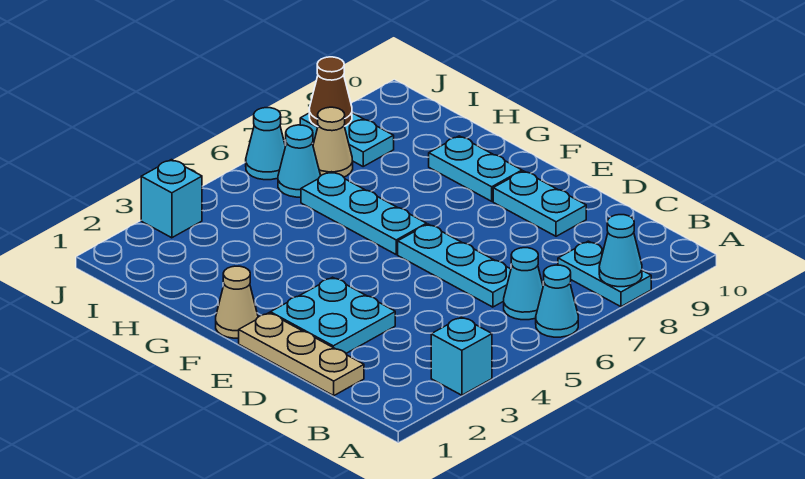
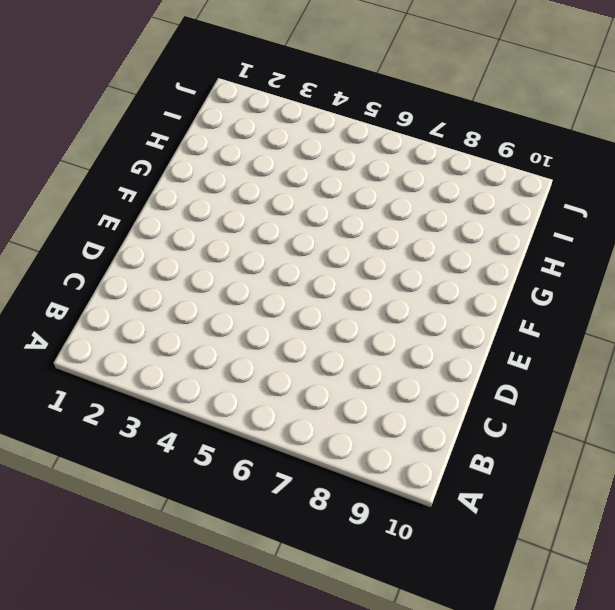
none -> cyan brick A3 level 1
none -> cyan cone A6 level 1
none -> cyan plate A8:B8 level 1

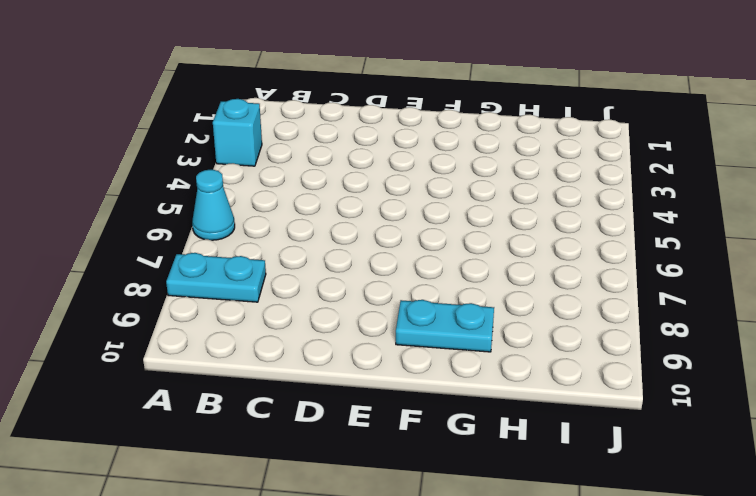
none -> cyan cone B6 level 1
none -> tan plate C1:E1 level 1
none -> cyan plate C6:E6 level 1

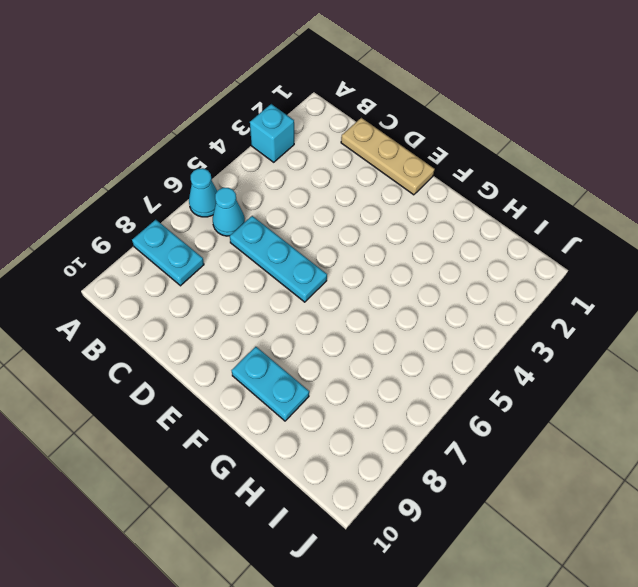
none -> cyan plate D2:E3 level 1
none -> cyan plate D9:E9 level 1
none -> tan cone F1 level 1

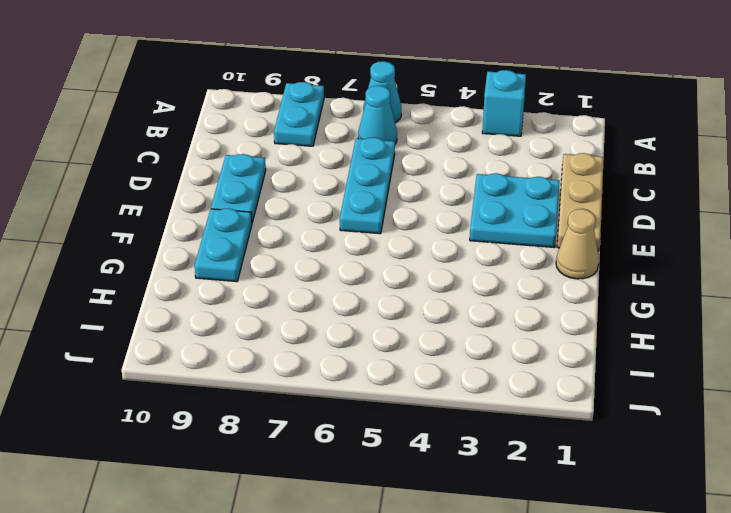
none -> cyan plate F6:H6 level 1
none -> cyan cone I6 level 1
none -> tan cone I7 level 1

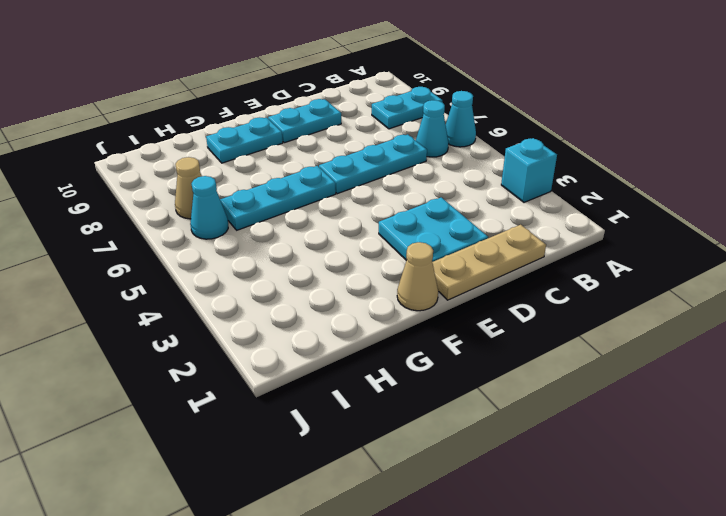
none -> cyan plate I8:J8 level 1
none -> cyan brick J3 level 1
none -> cyan cone J6 level 1

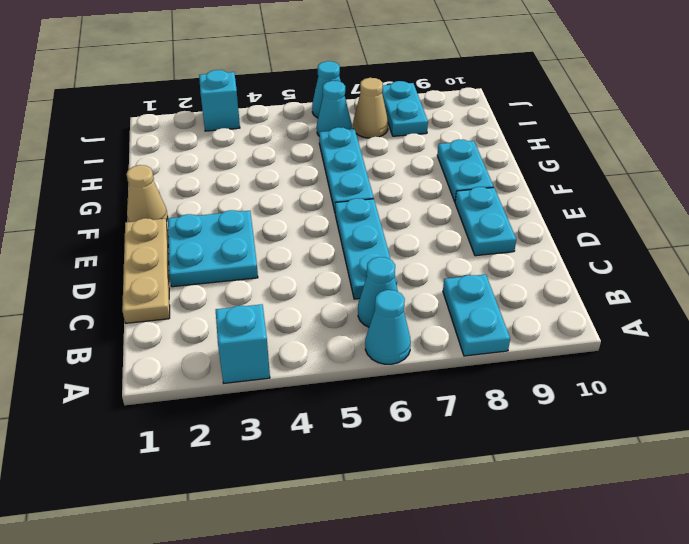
none -> cyan cone A8 level 2
none -> brown cone J8 level 2

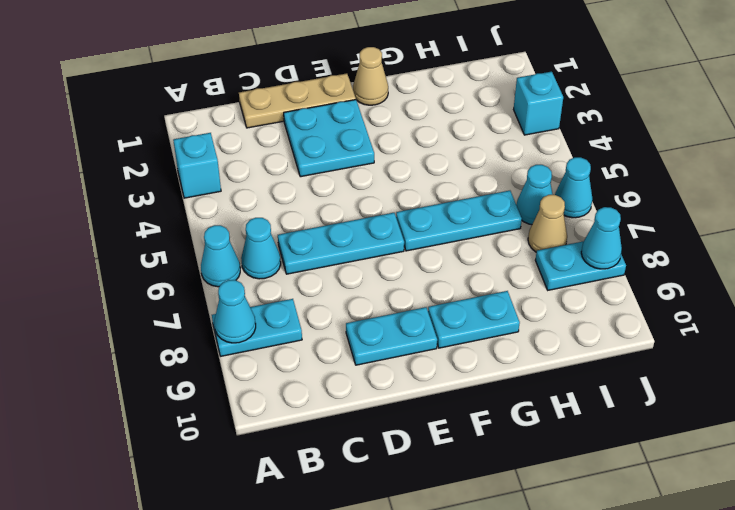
cyan cone J8 level 2 -> brown cone J8 level 2

